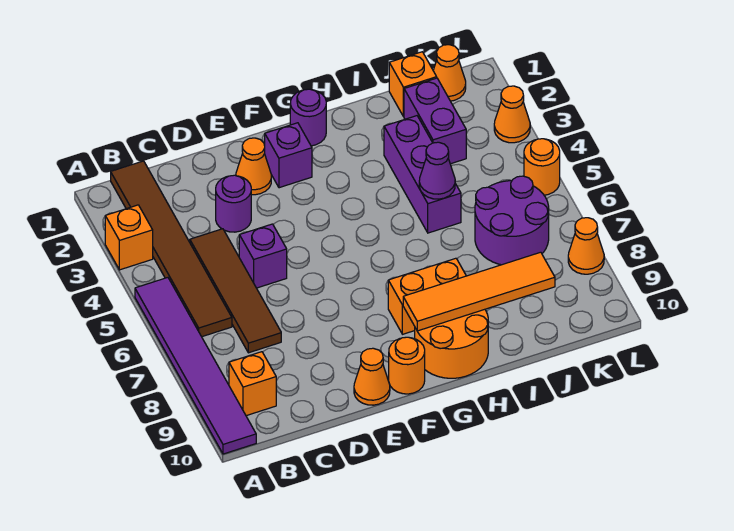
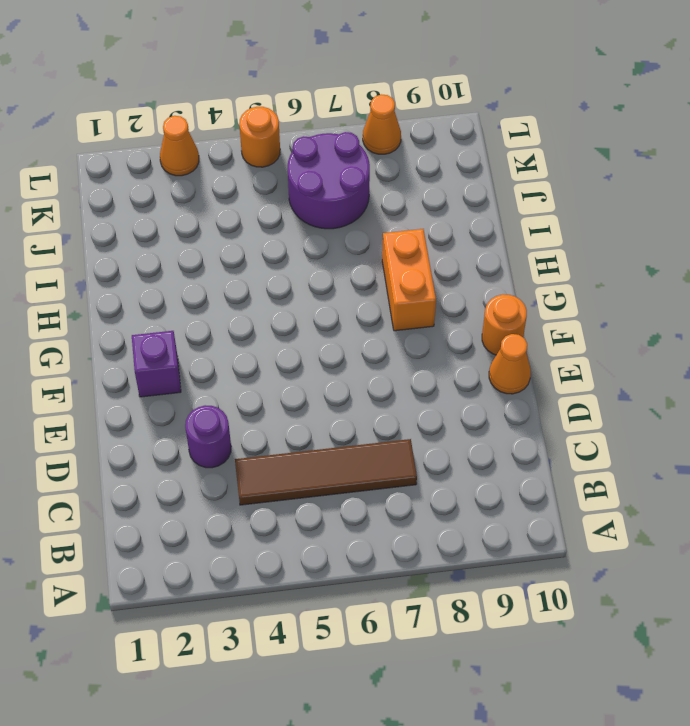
none -> orange brick A3 level 1
none -> purple tile A5:A10 level 1
none -> brown tile B1:B6 level 1

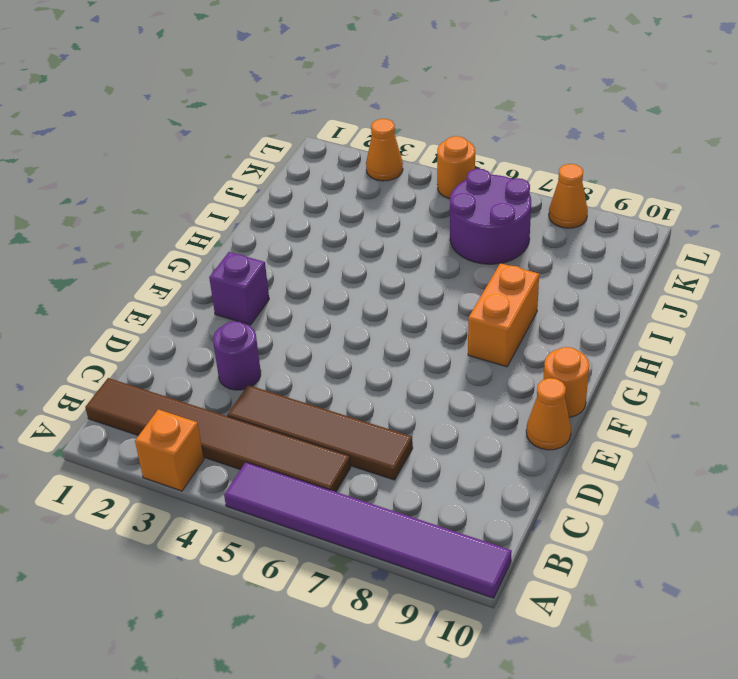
none -> orange brick B9 level 1
none -> purple brick D5 level 1
none -> orange cone E2 level 1

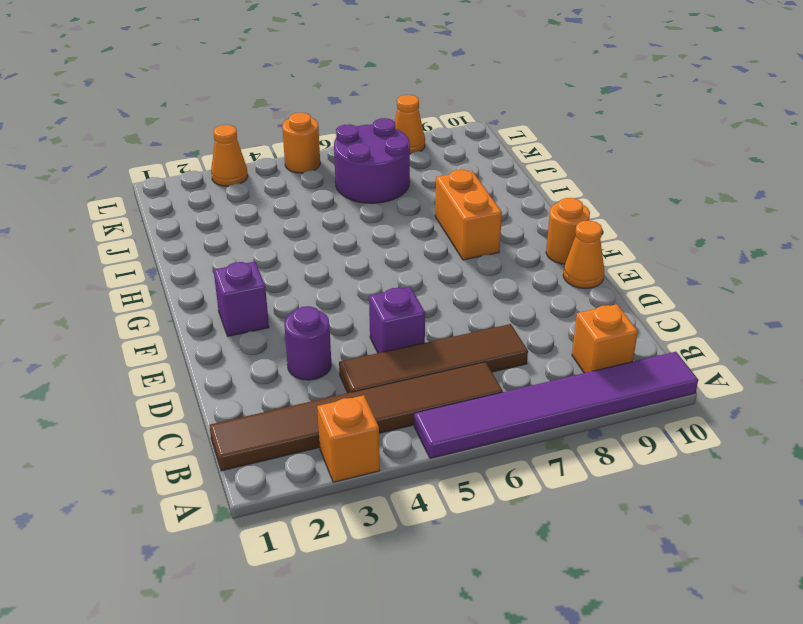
none -> orange cone E2 level 1
none -> purple round brick G1 level 1
none -> orange round brick G9:H10 level 1

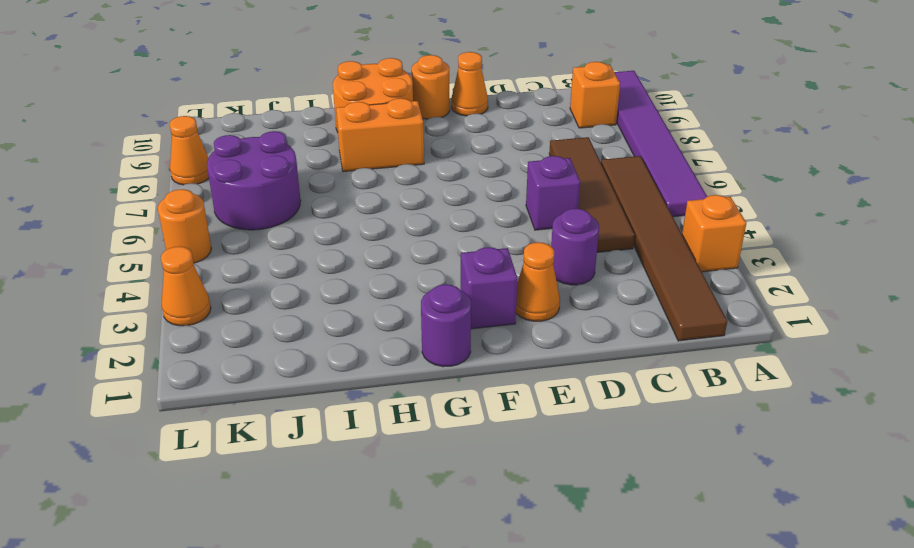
none -> purple brick I3:I5 level 1
none -> orange brick J1 level 1
none -> purple brick J2:J3 level 1

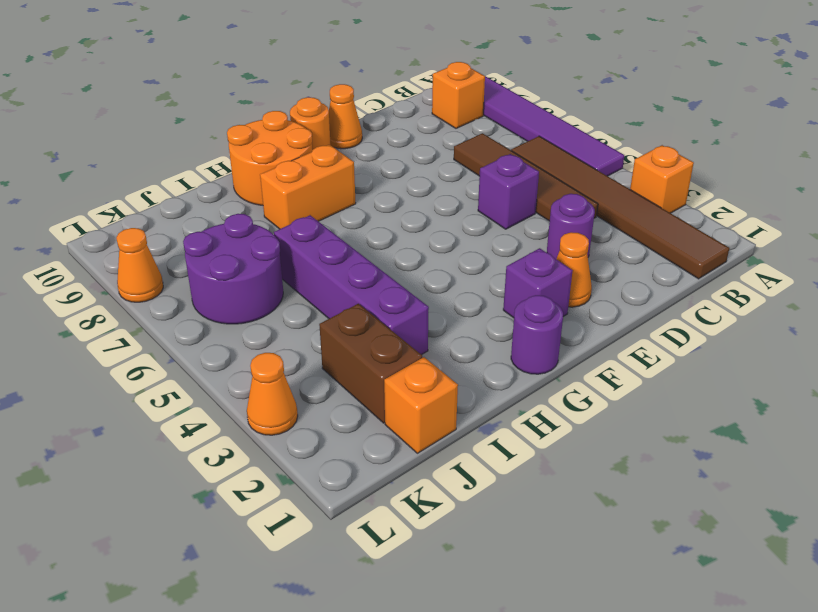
purple brick I3:I6 level 1 -> purple brick I3:I5 level 1
brown brick J2:J3 level 1 -> purple brick J2:J3 level 1
none -> orange cone K1 level 1
none -> orange round brick L5 level 1
none -> orange tile G9:J9 level 2

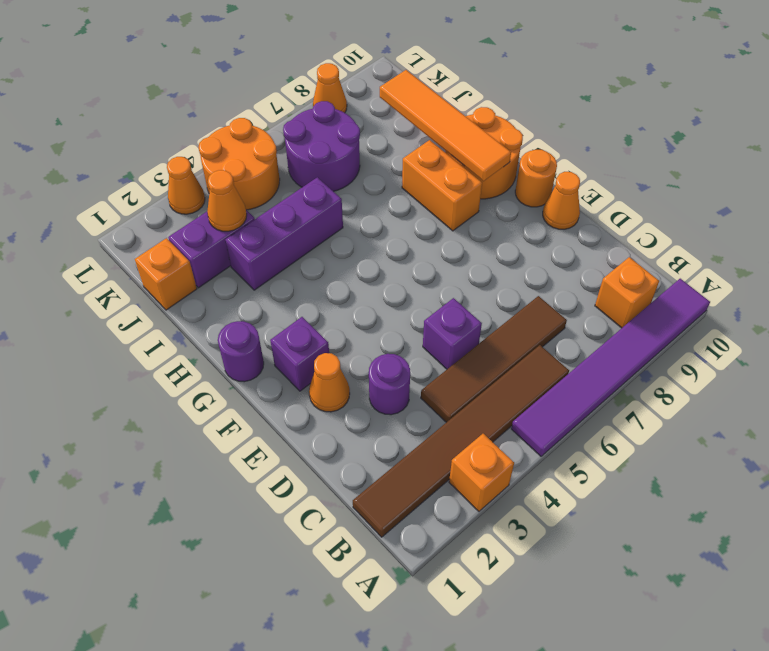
orange cone J3 level 2 -> orange cone K1 level 1
orange round brick K4:L5 level 1 -> orange round brick L5 level 1
none -> purple cone I5 level 2

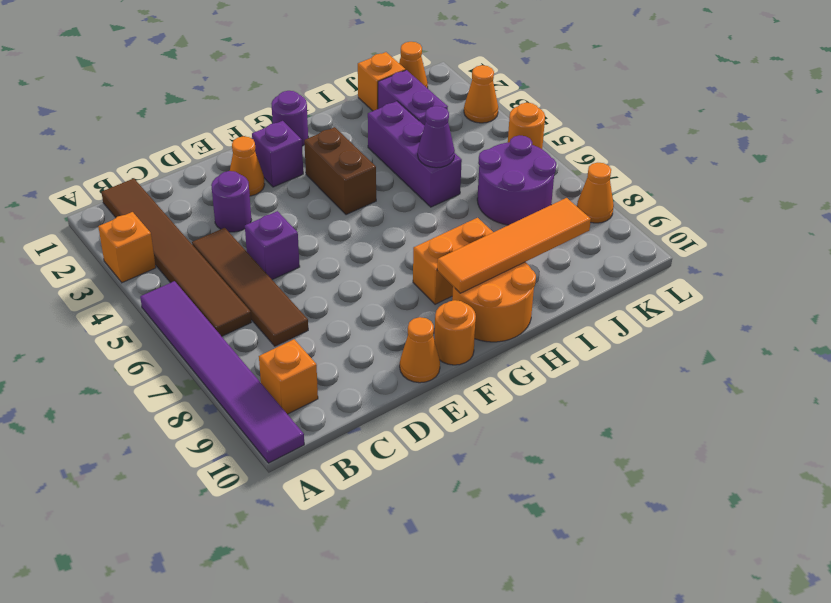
brown brick G3:G4 level 1 -> none

